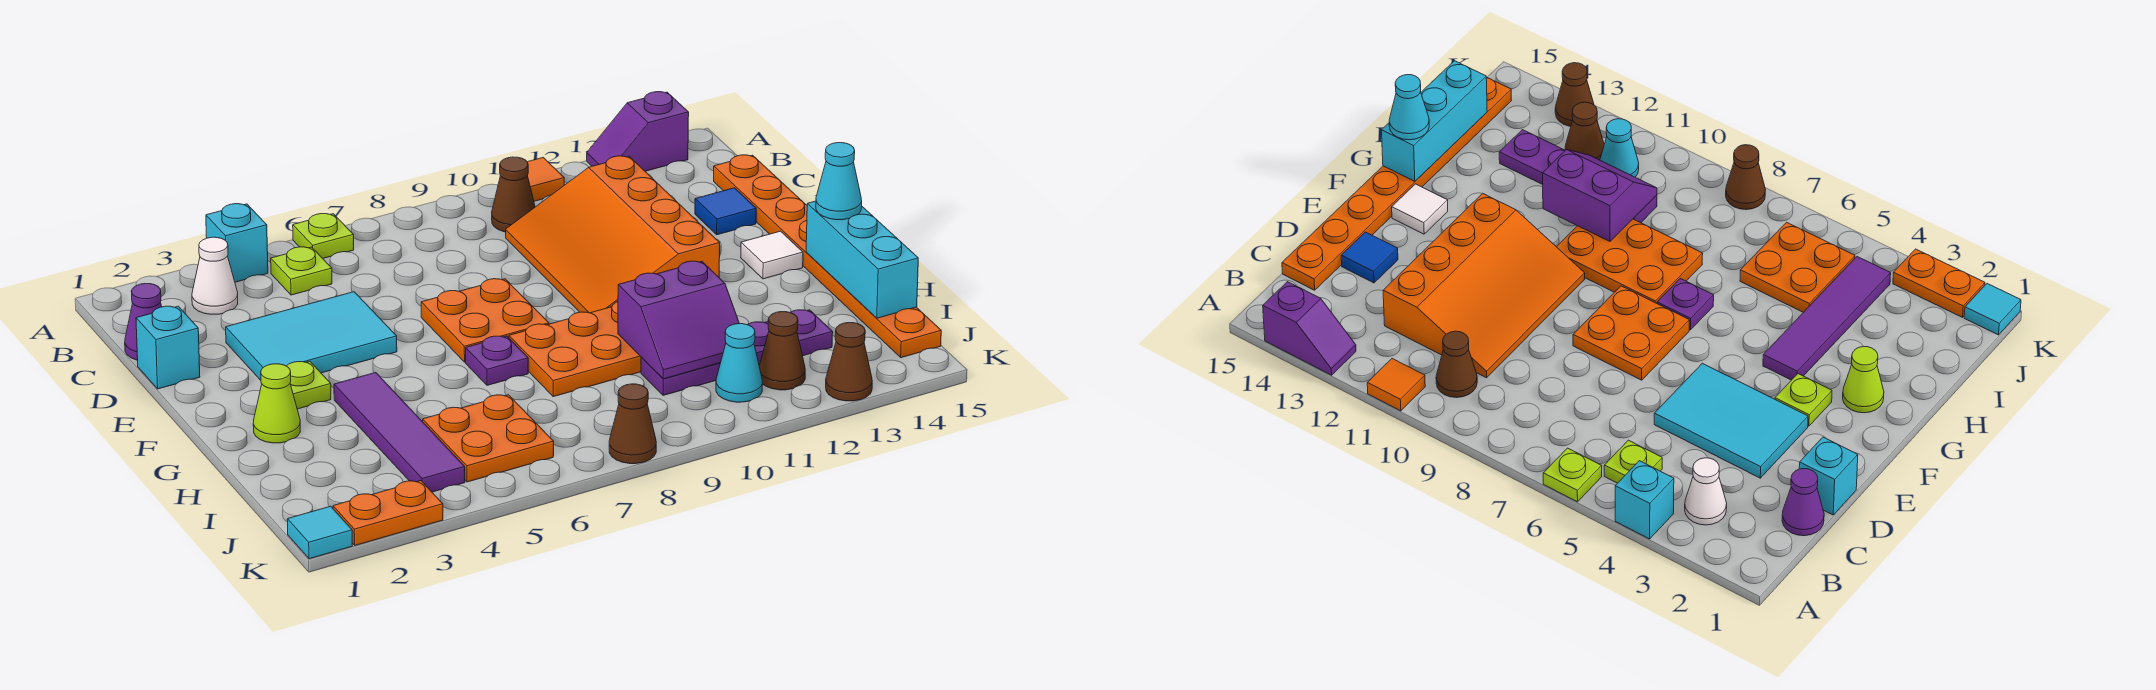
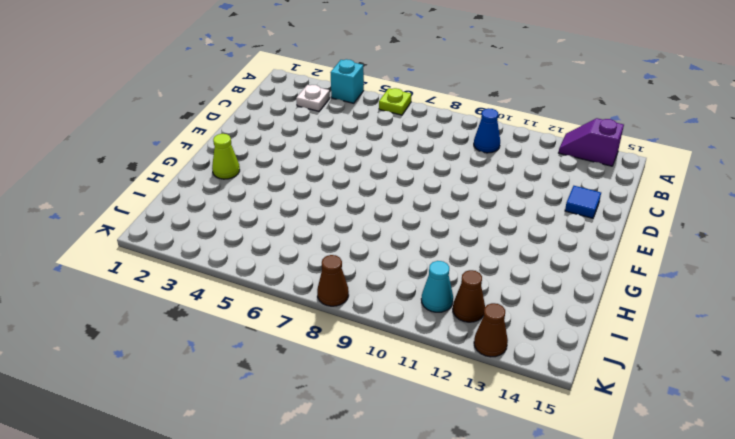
white plate B3 level 1 -> white cone B3 level 1
blue cone B10 level 1 -> brown cone B10 level 1
none -> orange tile A11 level 1
none -> lime plate B5 level 1
none -> purple cone C1 level 1
none -> orange slope C10:F12 level 1 top 12

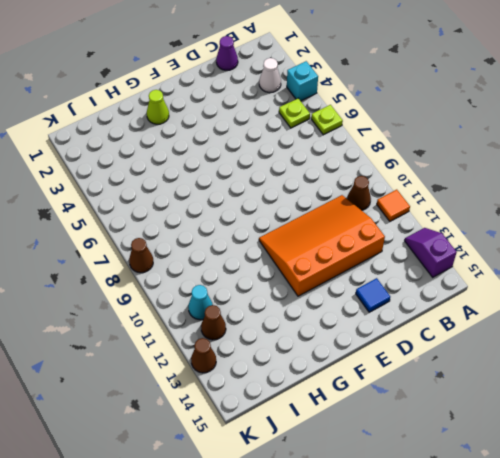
none -> orange plate C15:J15 level 1
none -> cyan brick D1 level 1
none -> cyan tile D3:E5 level 1
none -> orange plate E7:F8 level 1

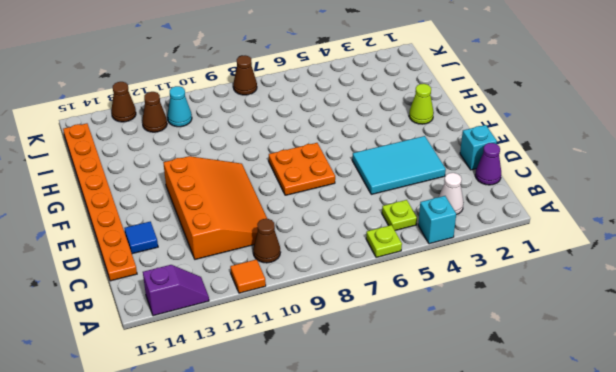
none -> lime plate F3 level 1
none -> white tile F14 level 1
none -> purple tile G4:J4 level 1
none -> purple plate G7 level 1

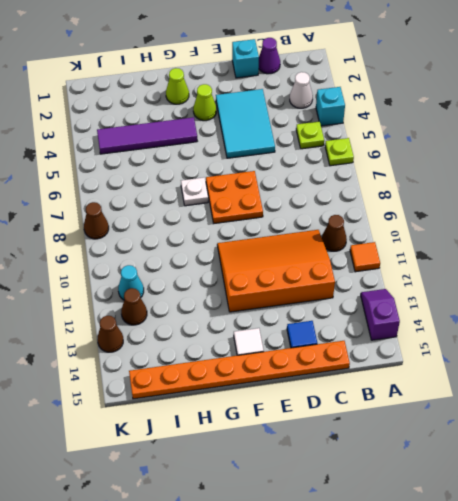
lime cone F3 level 1 -> lime plate F3 level 1
white plate G7 level 1 -> purple plate G7 level 1
none -> orange plate G8:H10 level 1
none -> orange plate I5:J6 level 1
none -> purple plate I10:I13 level 1
none -> cyan tile K1 level 1

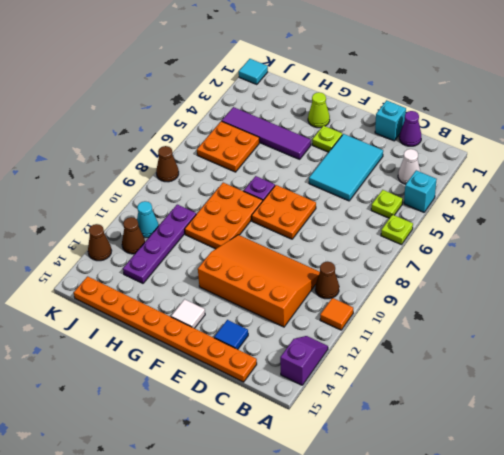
none -> orange plate K2:K3 level 1
none -> cyan brick G15:I15 level 2
none -> purple slope H10:I11 level 2 top H
none -> cyan cone G15 level 3

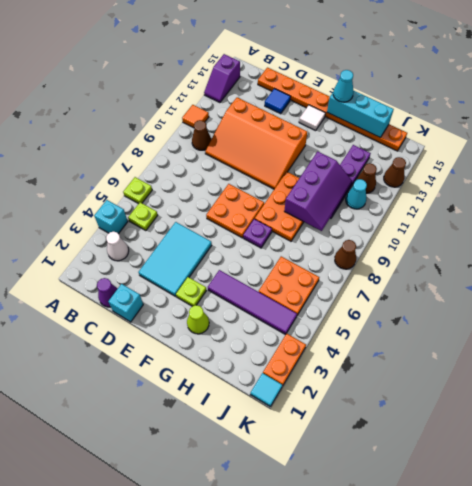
purple slope H9:I11 level 2 top H -> purple slope H10:I11 level 2 top H

